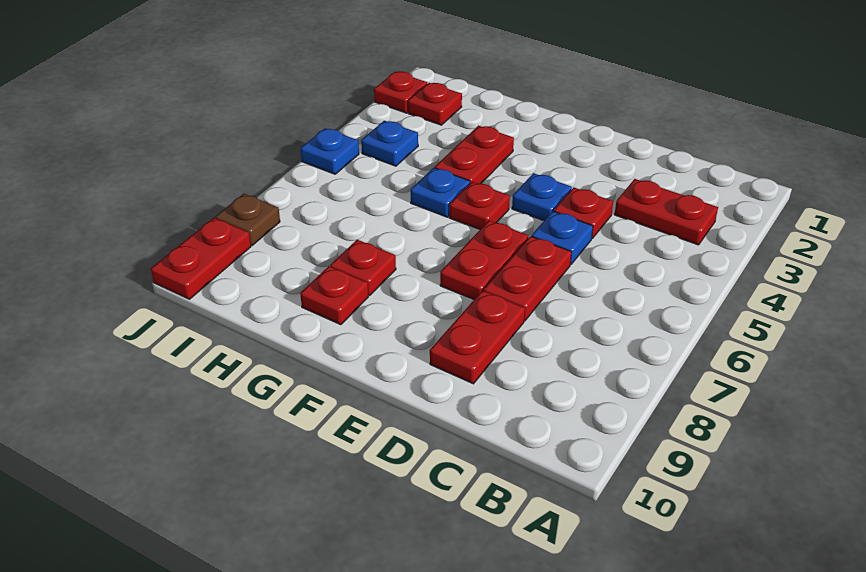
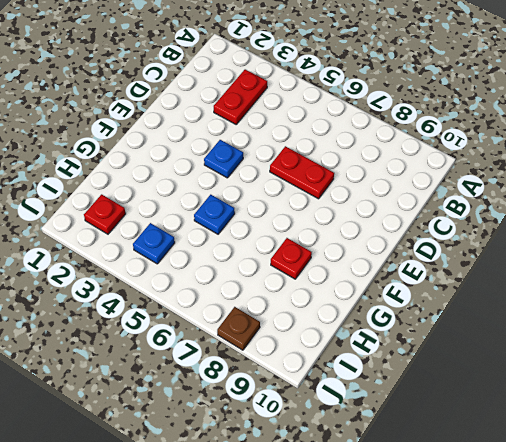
none -> red plate D4 level 1
none -> blue plate D5 level 1
none -> red plate D8:D9 level 1

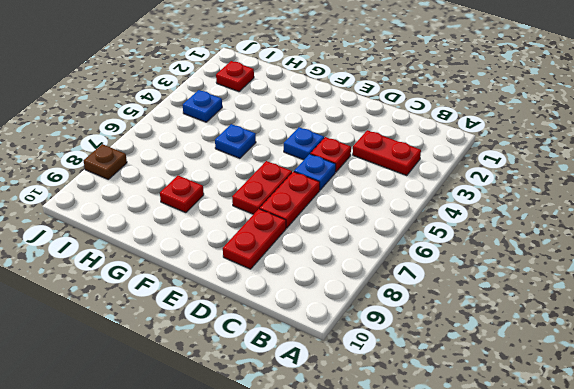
none -> red plate F5 level 1
none -> red plate G3:G4 level 1
none -> red plate G9 level 1

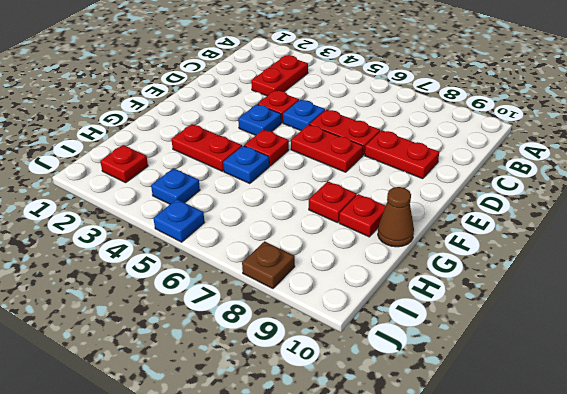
brown cone G10 level 1 -> none
none -> red plate J2 level 1
none -> red plate J9:J10 level 1

